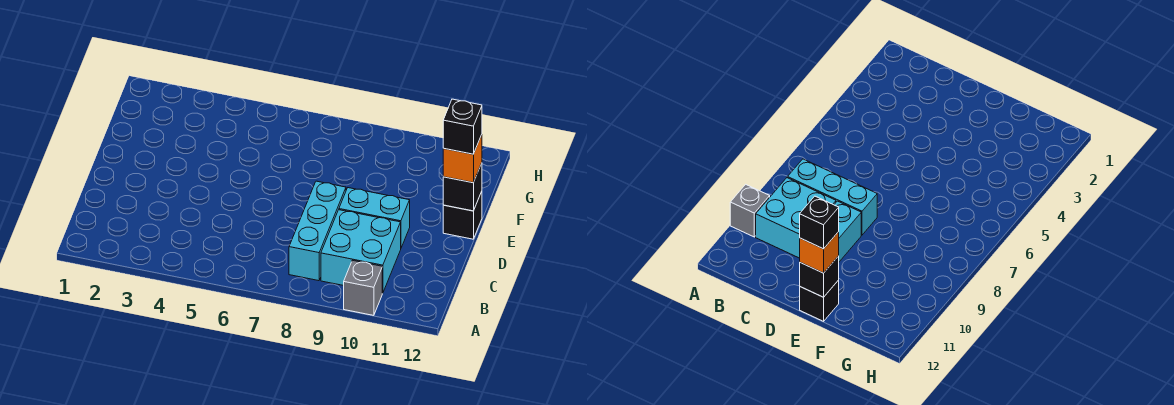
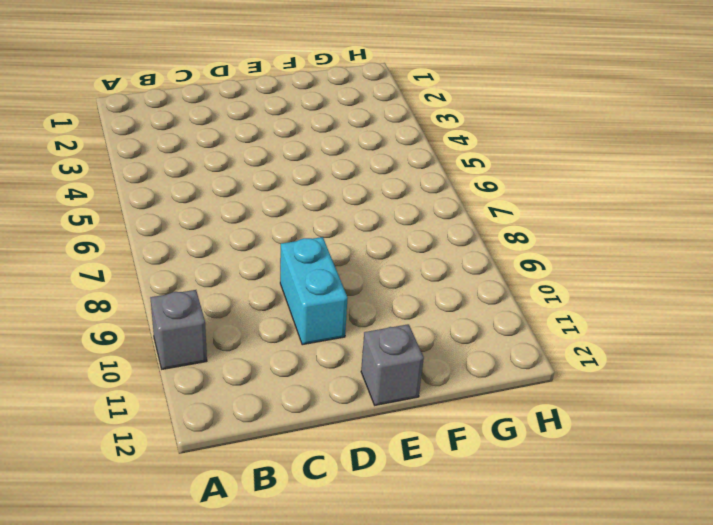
grey brick E12 level 1 -> black brick E12 level 1
none -> cyan brick B8:D8 level 1
none -> cyan brick B9:C10 level 1

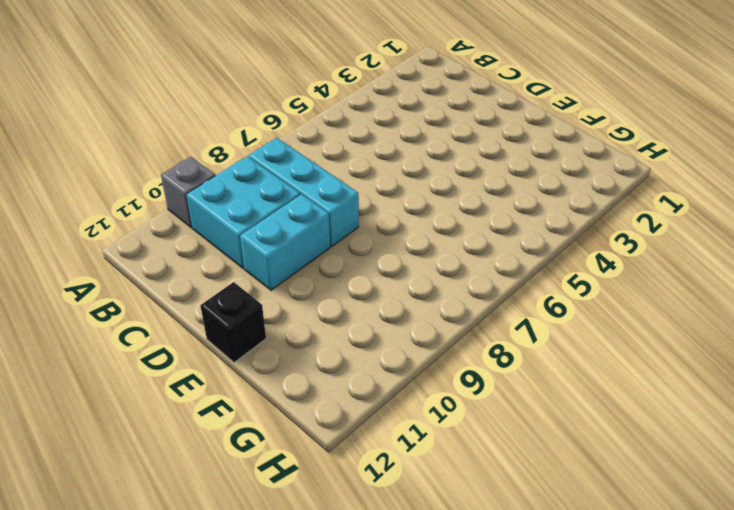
none -> black brick E12 level 2
none -> orange brick E12 level 3

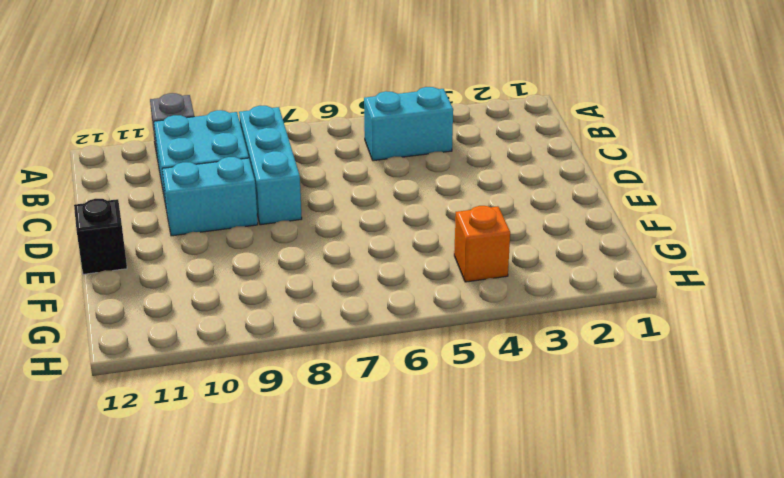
cyan brick B4:B5 level 1 -> none
orange brick G4 level 1 -> orange brick E12 level 3
none -> black brick E12 level 2
none -> black brick E12 level 4

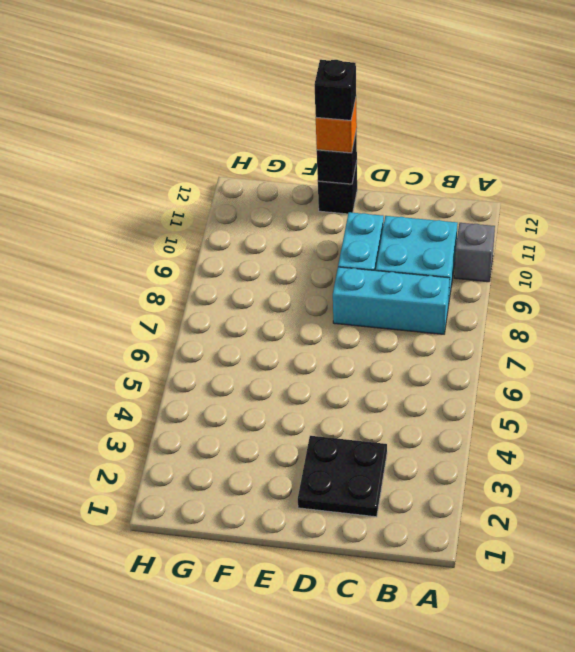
black plate C2:D3 level 1 -> none

